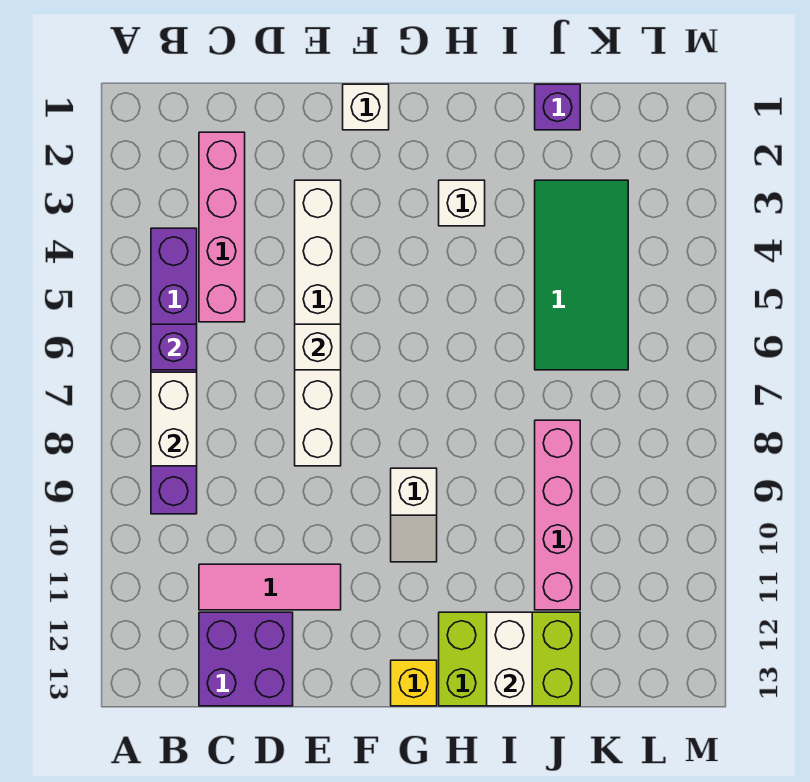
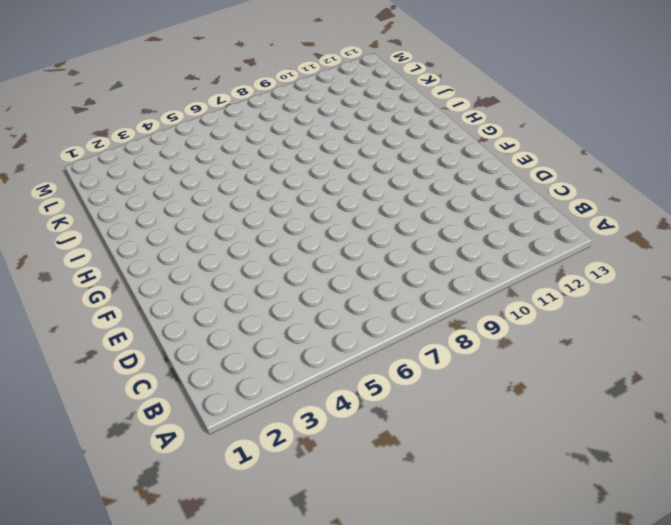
none -> purple brick B4:B9 level 1
none -> pink brick C2:C5 level 1
none -> pink tile C11:E11 level 1

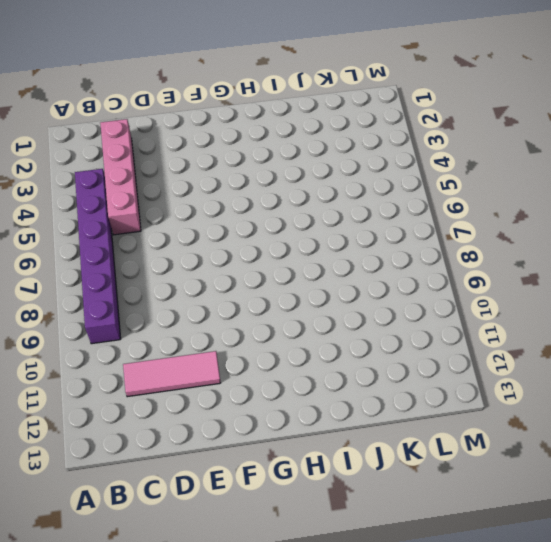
none -> purple brick C12:D13 level 1
none -> white brick E3:E8 level 1
none -> white brick F1 level 1

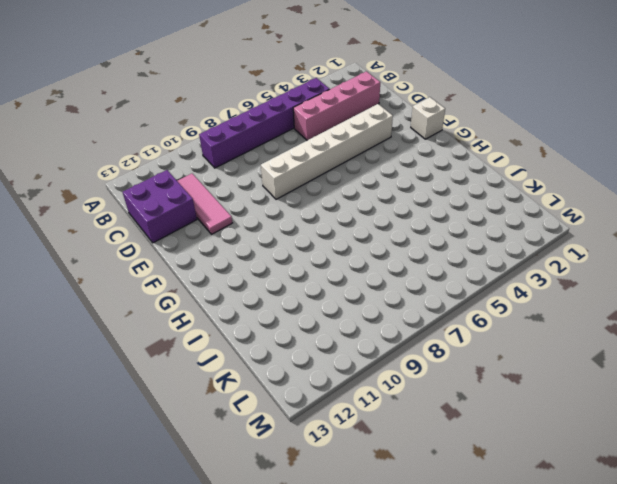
none -> white slope G9:G10 level 1 top 9
none -> yellow brick G13 level 1
none -> white brick H3 level 1

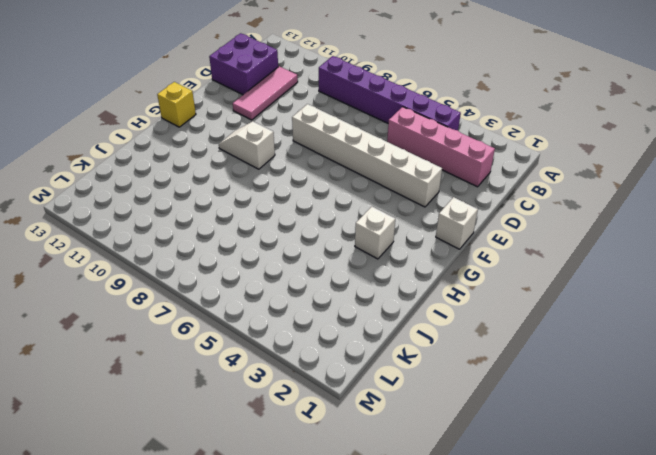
none -> lime brick H12:J13 level 1
none -> purple brick J1 level 1
none -> green tile J3:K6 level 1

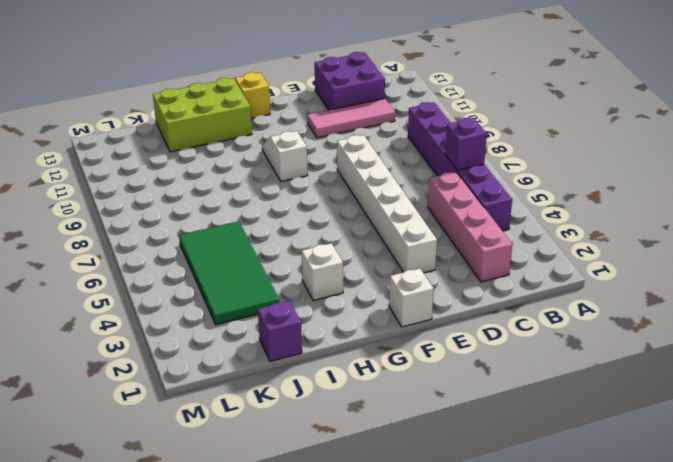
none -> pink brick J8:J11 level 1
none -> white brick B7:B8 level 2
none -> white brick E6 level 2

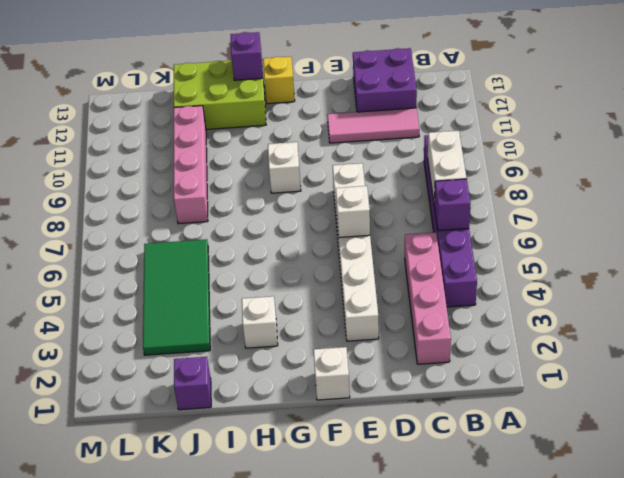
purple brick H13 level 2 -> none
none -> white brick I12:I13 level 2

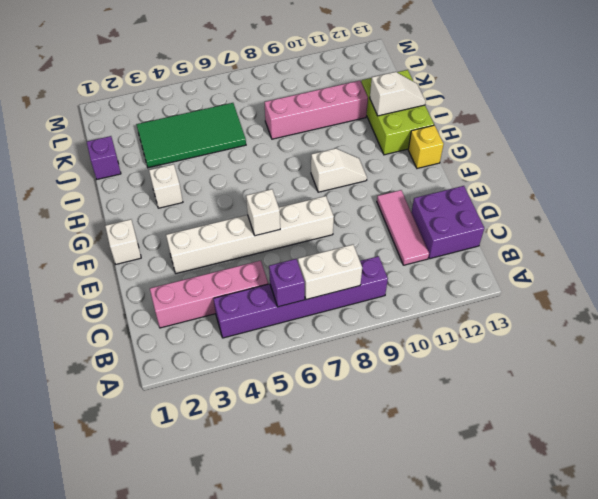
white slope I12:I13 level 2 top 12 -> white brick I12:I13 level 2

